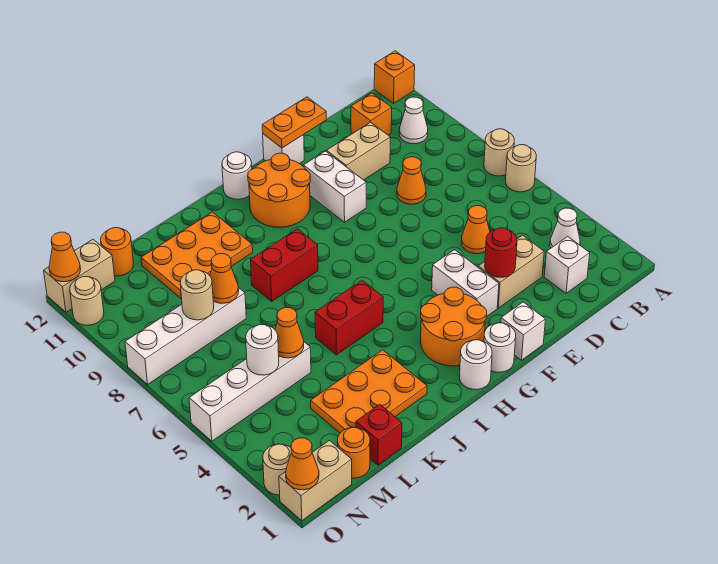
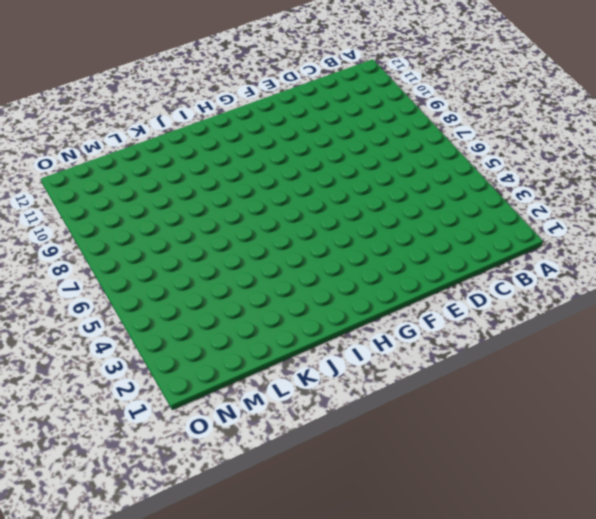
none -> tan round brick A6 level 1
none -> tan round brick A7 level 1
none -> orange brick A12 level 1
none -> white cone B3 level 1

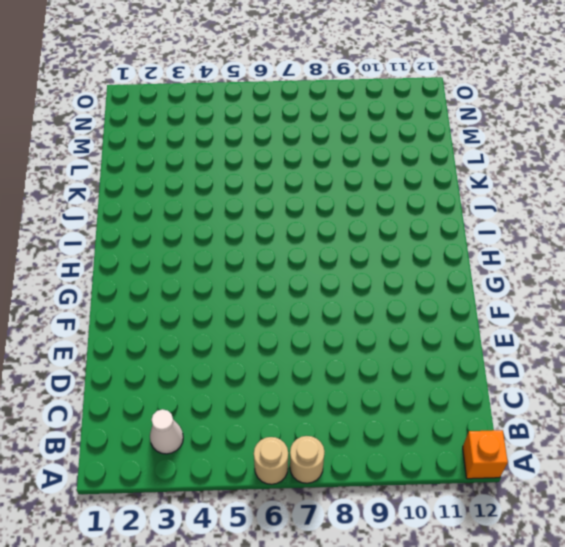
none -> white cone B10 level 1
none -> white brick C2 level 1
none -> orange brick C11 level 1
none -> tan brick D3:E3 level 1

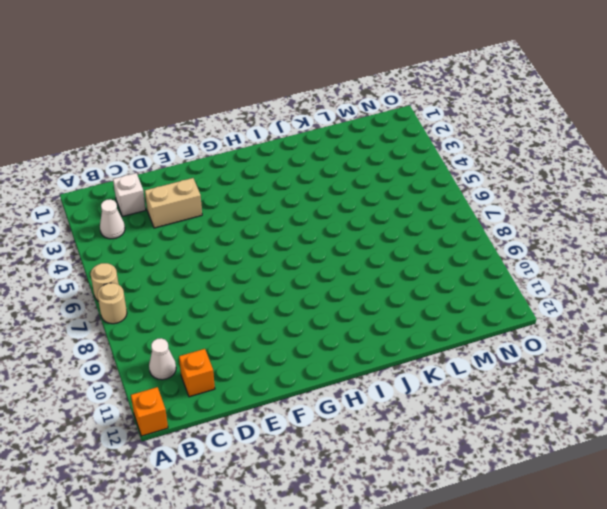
none -> orange cone D5 level 1
none -> orange cone D8 level 1
none -> tan brick D10:E10 level 1
none -> white brick F1 level 1

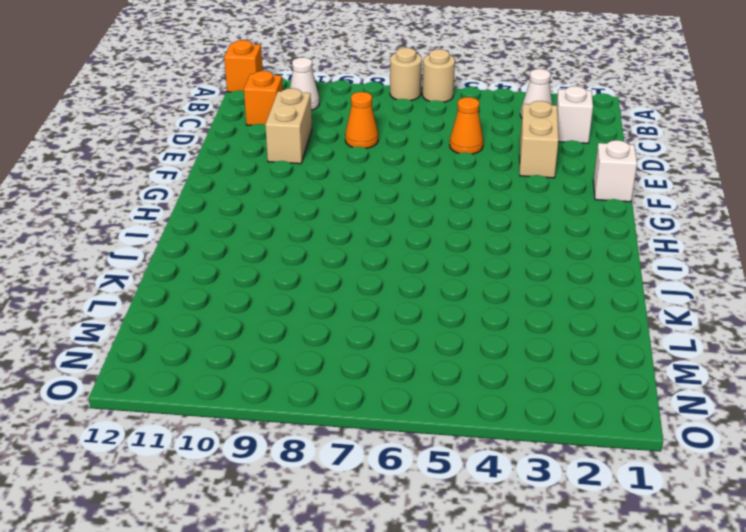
none -> white brick F3:F4 level 1
none -> white brick F9:F10 level 1
none -> white brick F12 level 1
none -> white round brick G1 level 1

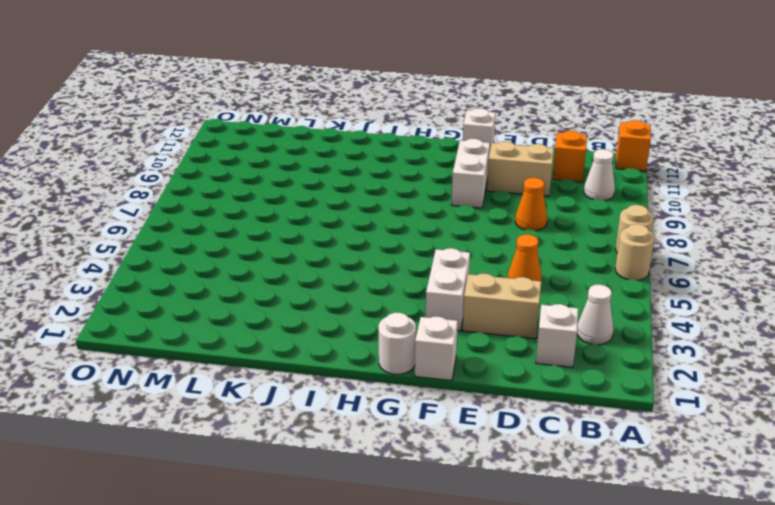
none -> orange round brick G2:H3 level 1
none -> orange round brick G10:H11 level 1
none -> white round brick H1 level 1
none -> white round brick H12 level 1

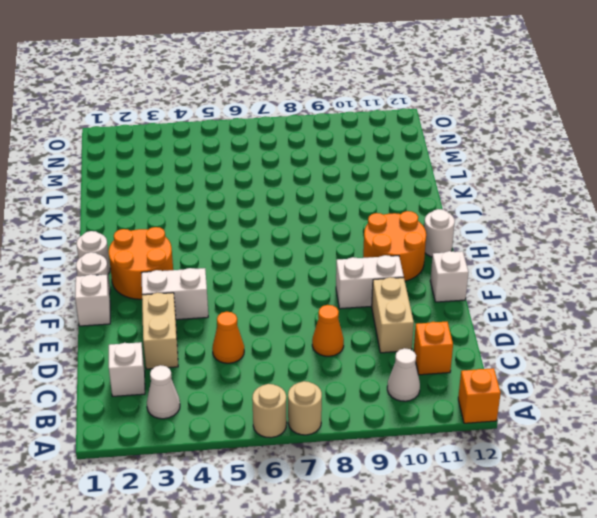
none -> red brick I5:J5 level 1
none -> red brick I8:J8 level 1
none -> orange plate J2:L3 level 1
none -> orange plate J10:L11 level 1

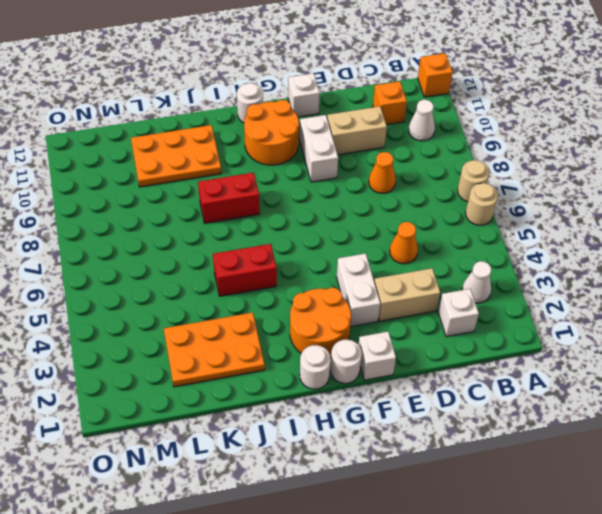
none -> red brick L1 level 1
none -> white brick L5:O5 level 1
none -> white brick L8:O8 level 1
none -> orange round brick M1 level 1

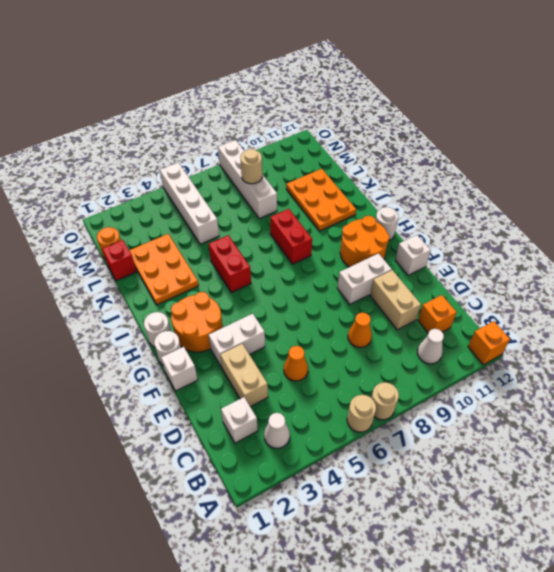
none -> orange round brick M12 level 1
none -> tan brick N1:O1 level 1
none -> tan brick N12:O12 level 1
none -> tan round brick O2 level 1

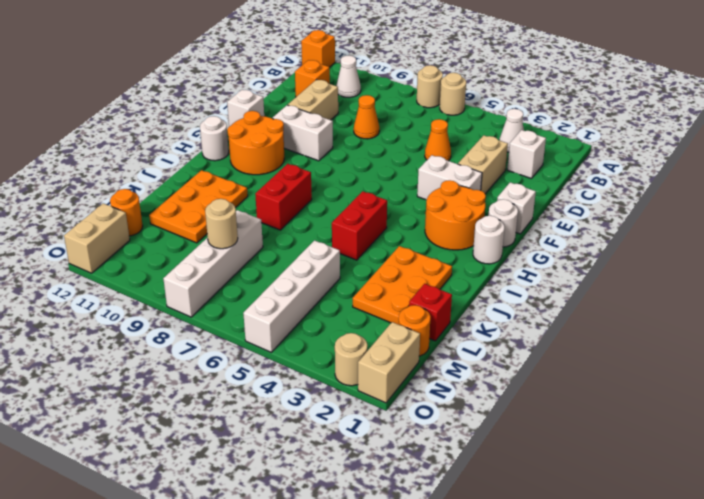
none -> tan round brick O11 level 1
none -> red round brick E3 level 2
none -> orange plate E12:F12 level 2
none -> orange cone L5 level 2

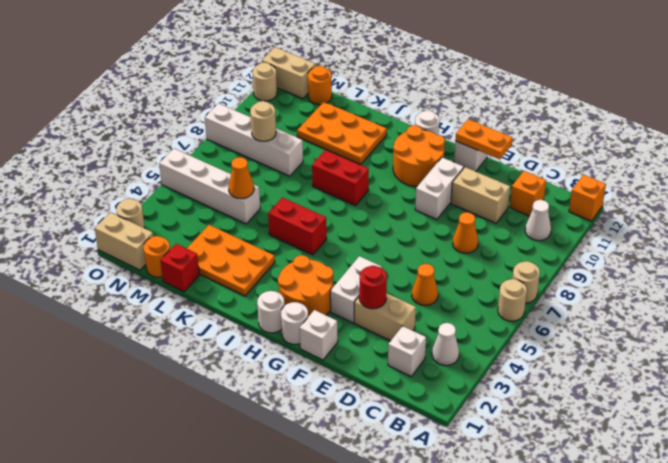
none -> orange cone L8 level 2
none -> white round brick M5 level 2
none -> orange cone O1 level 2
none -> orange cone O12 level 2

